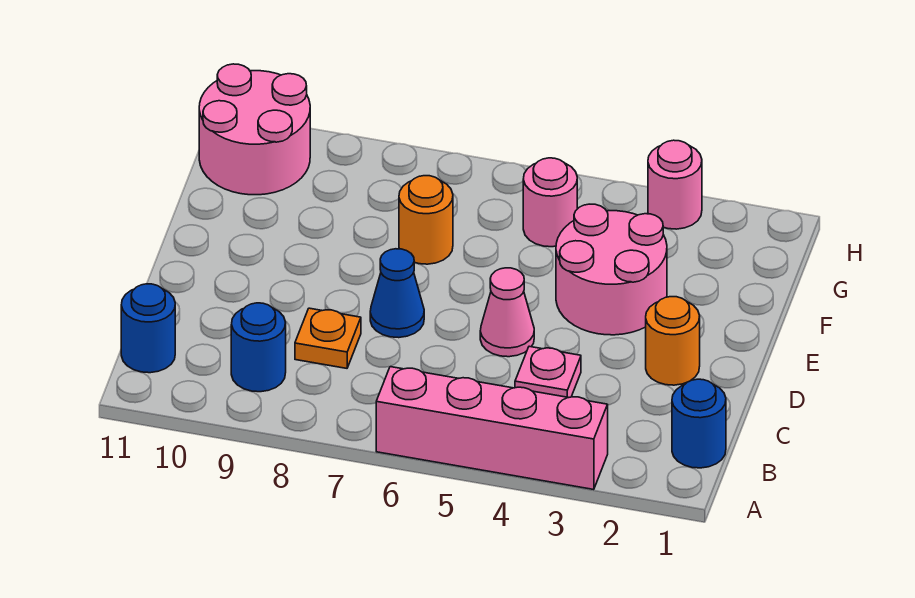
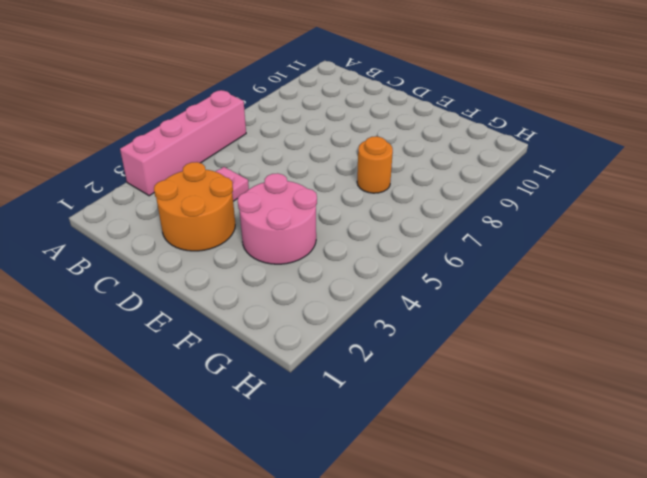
orange round brick C2:D3 level 1 -> orange round brick D2 level 1
none -> blue round brick B1 level 1
none -> blue round brick B9 level 1
none -> blue round brick B11 level 1

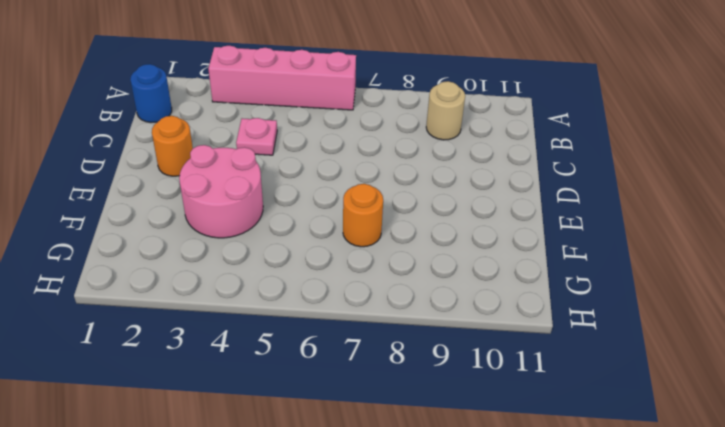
tan round brick B9 level 1 -> blue round brick B9 level 1
none -> blue round brick B11 level 1
none -> orange plate C8 level 1
none -> pink cone D5 level 1

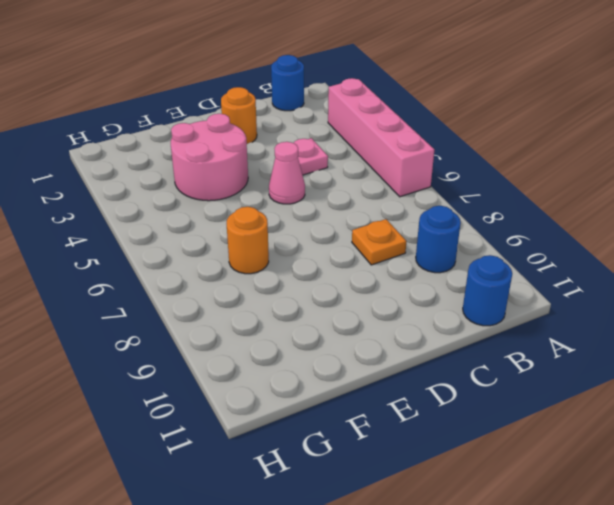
none -> blue cone D7 level 1
none -> pink round brick G5 level 1
none -> pink round brick G10:H11 level 1

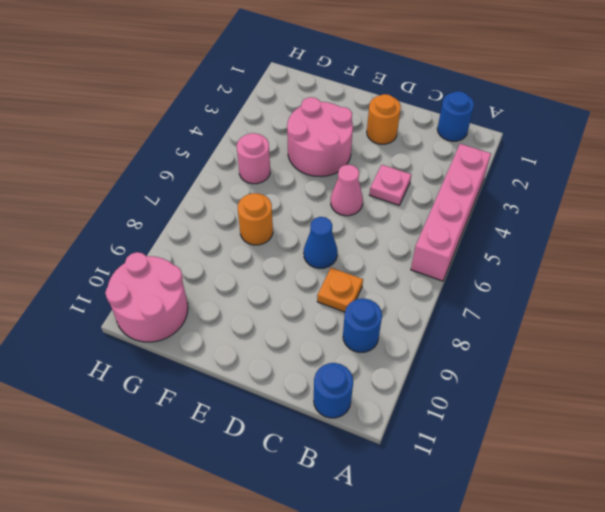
none -> pink round brick H3 level 1

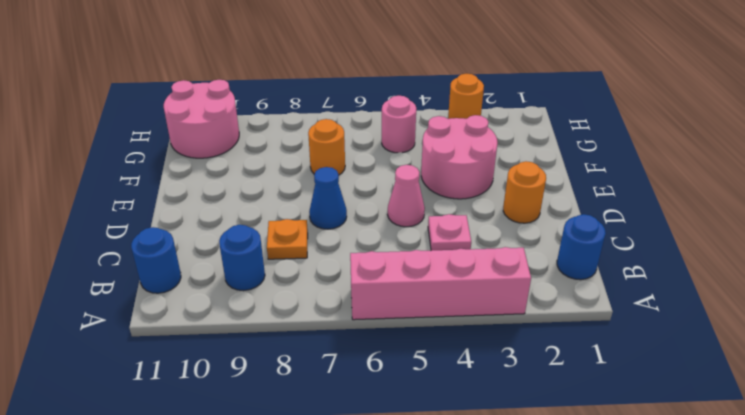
orange round brick H3 level 1 -> pink round brick H3 level 1

